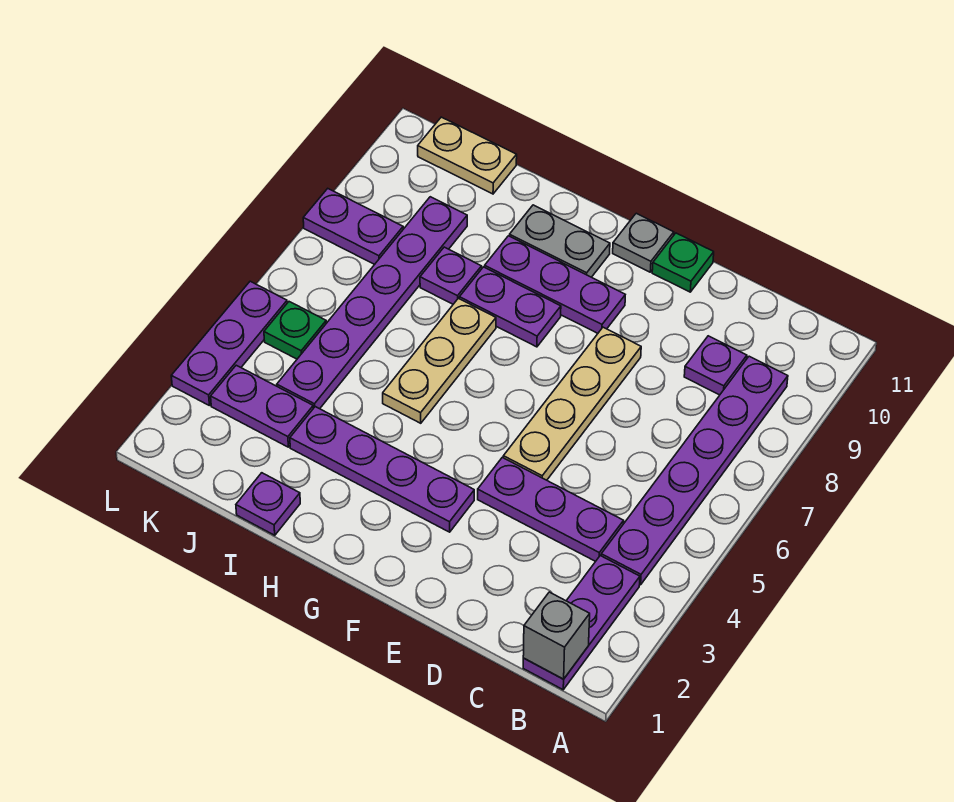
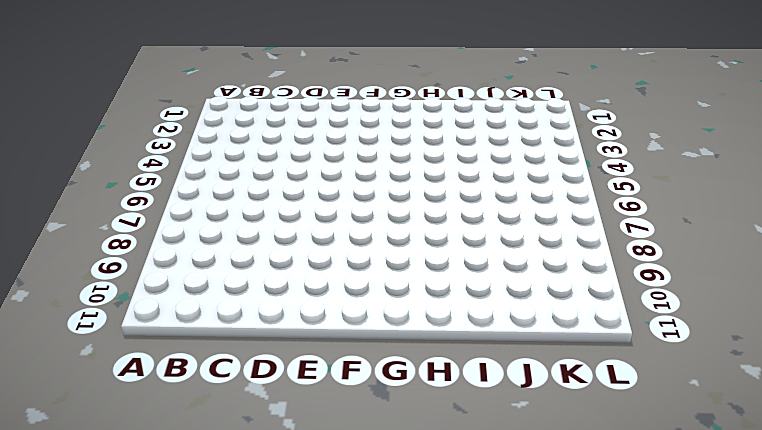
none -> purple plate B1:B3 level 1
none -> purple plate B4:B9 level 1
none -> purple plate C4:E4 level 1

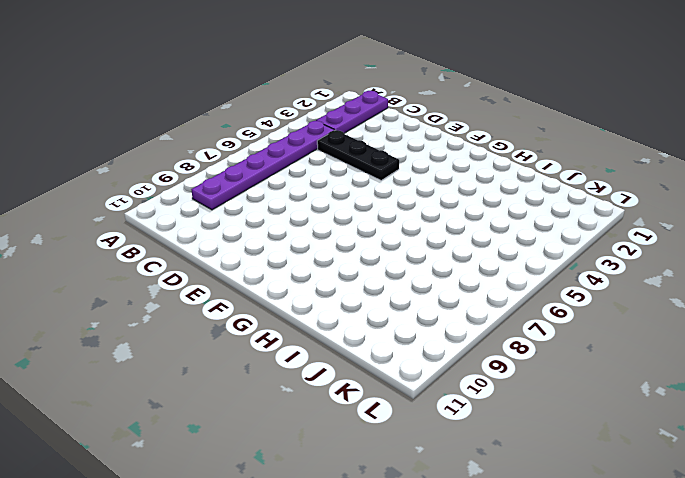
black plate C4:E4 level 1 -> purple plate C4:E4 level 1
none -> purple plate C9 level 1
none -> tan plate E5:E8 level 1
none -> green plate E11 level 1

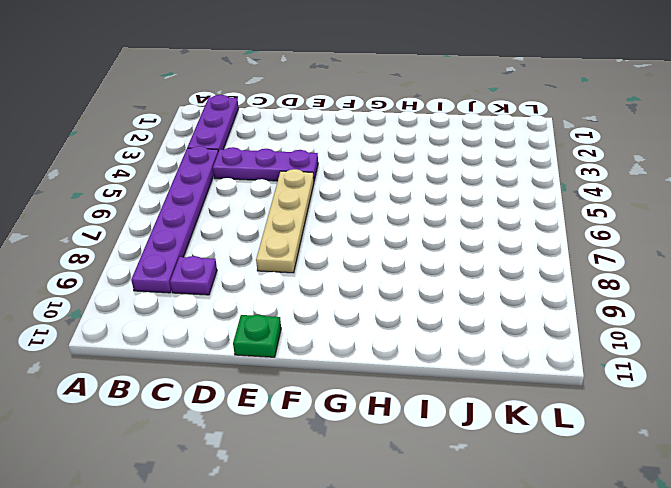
none -> purple plate F3:I3 level 1
none -> purple plate F9:H9 level 1
none -> grey plate F11 level 1

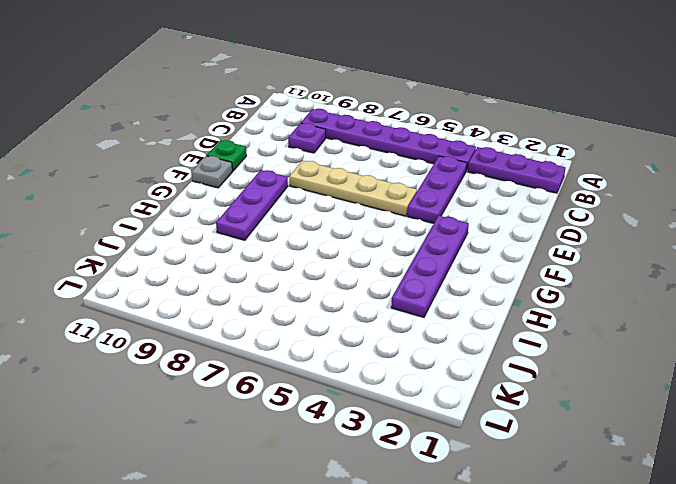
none -> purple plate G8:H8 level 1
none -> grey plate G10:H10 level 1
none -> tan plate H5:H7 level 1

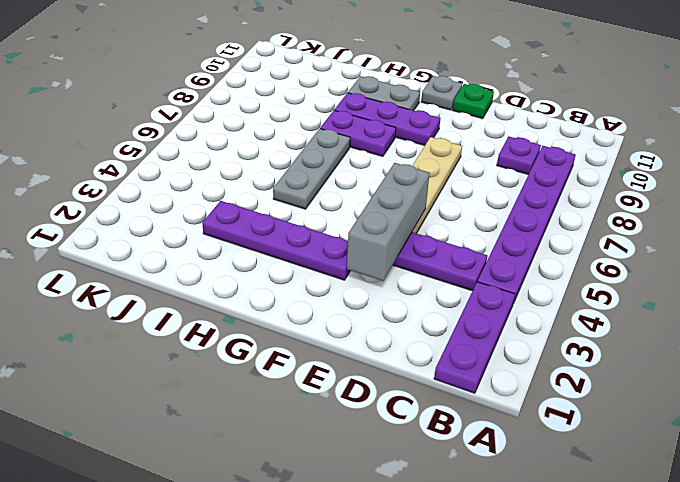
grey brick E3:E5 level 2 -> none
grey plate H5:H7 level 1 -> tan plate H5:H7 level 1
none -> purple plate I1 level 1
none -> purple plate I8 level 1
none -> purple plate J3:K3 level 1

